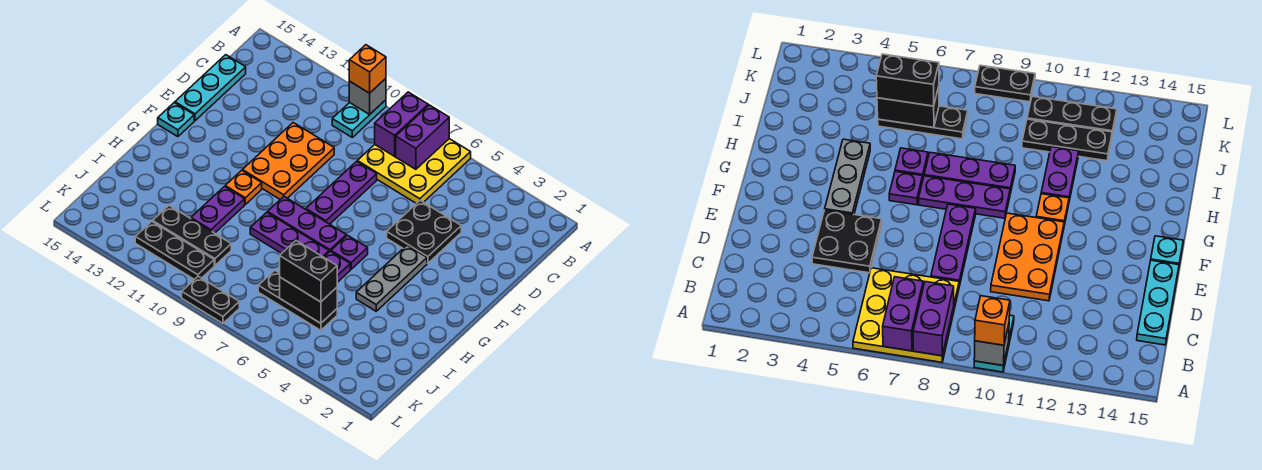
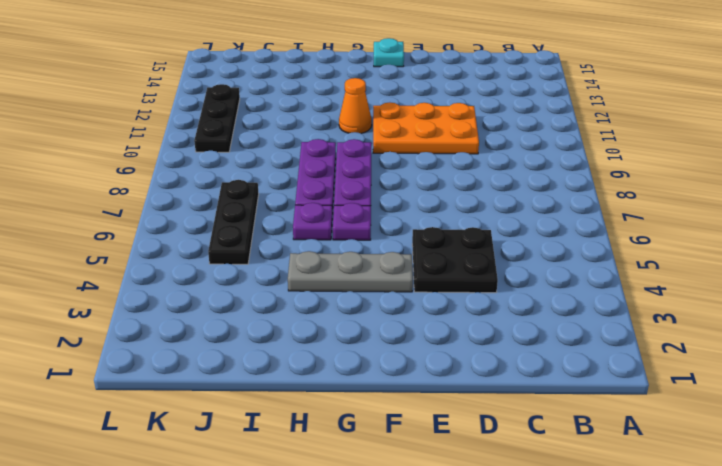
orange cone G11 level 1 -> orange plate G11 level 1
none -> yellow plate A6:C8 level 1
none -> cyan plate A10:B10 level 1
none -> cyan plate C15:E15 level 1

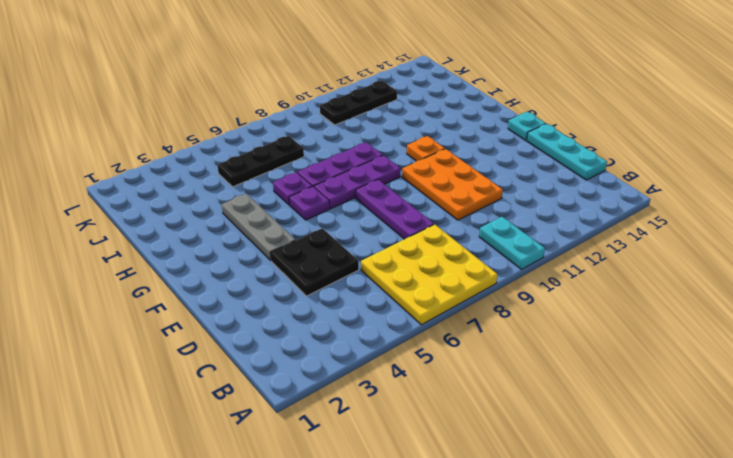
none -> purple plate H11:I11 level 1
none -> black plate J10:J12 level 1
none -> black plate L8:L9 level 1

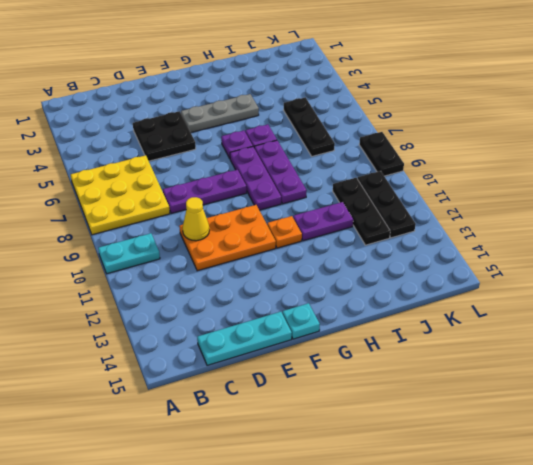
yellow cone D10 level 2 -> none
none -> purple brick A7:B7 level 2
none -> purple brick A8:B8 level 2
none -> grey brick A10 level 2

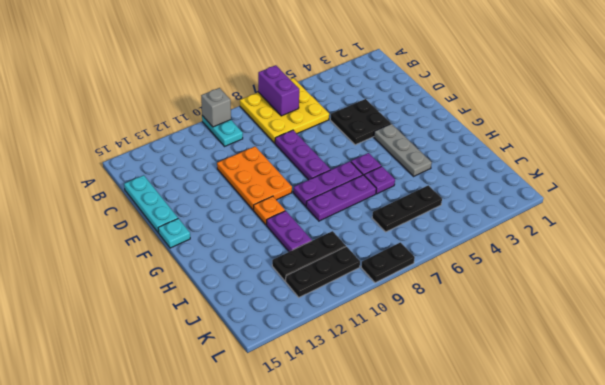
none -> purple brick A8:B8 level 2
none -> black brick J5:J6 level 2
none -> orange brick A10 level 3

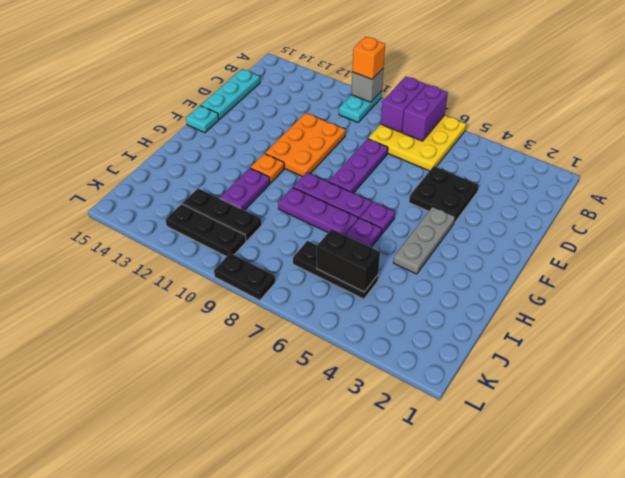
none -> black brick J5:J6 level 3

